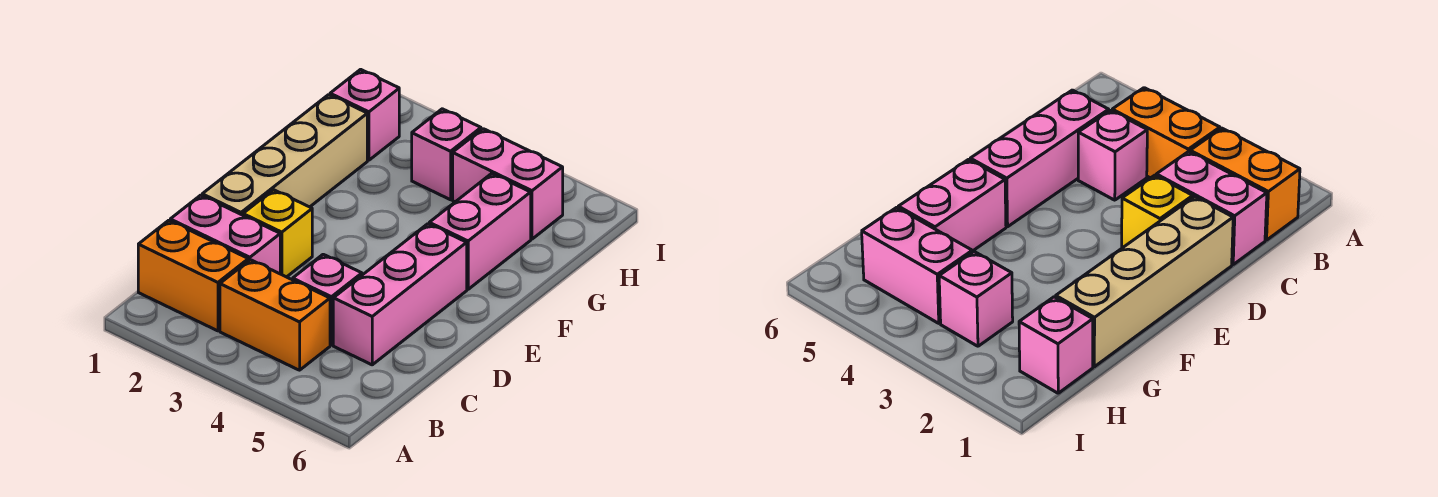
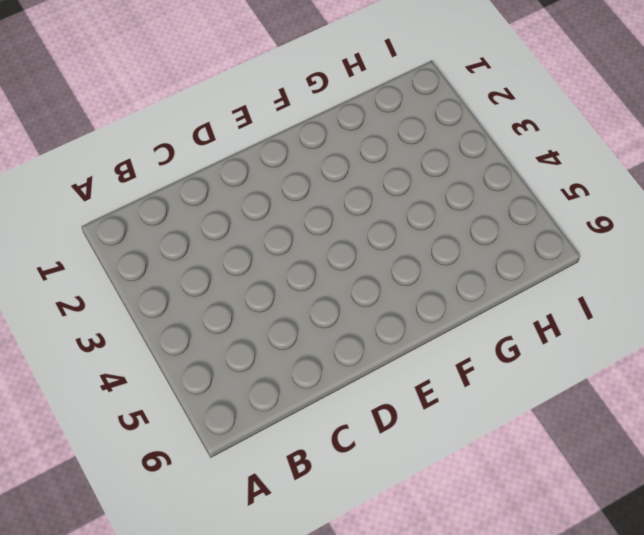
none -> orange brick B1:B2 level 1
none -> orange brick B3:B4 level 1

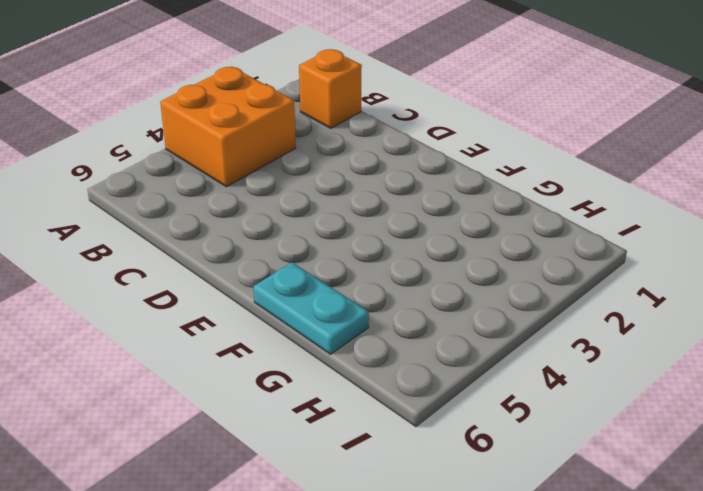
orange brick A3:B4 level 1 -> orange brick B3:B4 level 1
orange brick B1 level 1 -> orange brick B1:B2 level 1
cyan plate F6:G6 level 1 -> none
none -> pink brick C1:C2 level 1
none -> pink brick C4 level 1

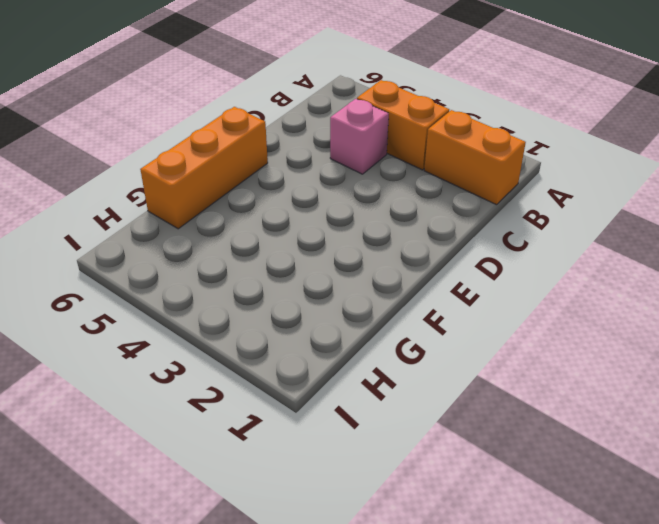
orange brick E6:G6 level 1 -> none
none -> pink brick C1:C2 level 1
none -> pink brick C5:E5 level 1

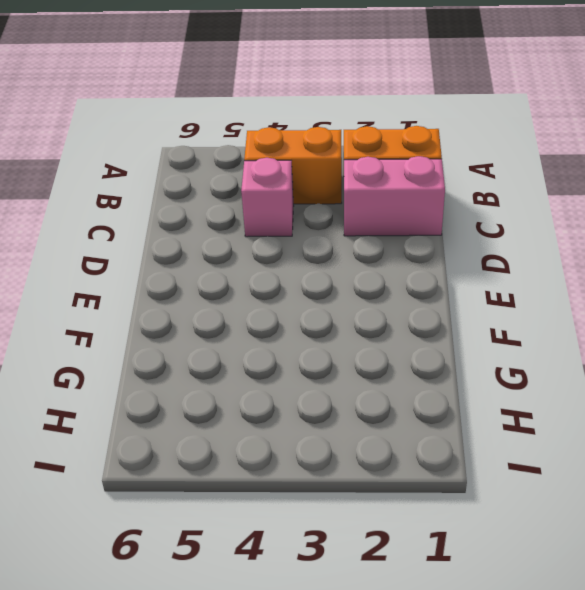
none -> pink brick C5:E5 level 1
none -> tan brick D1:G1 level 1

